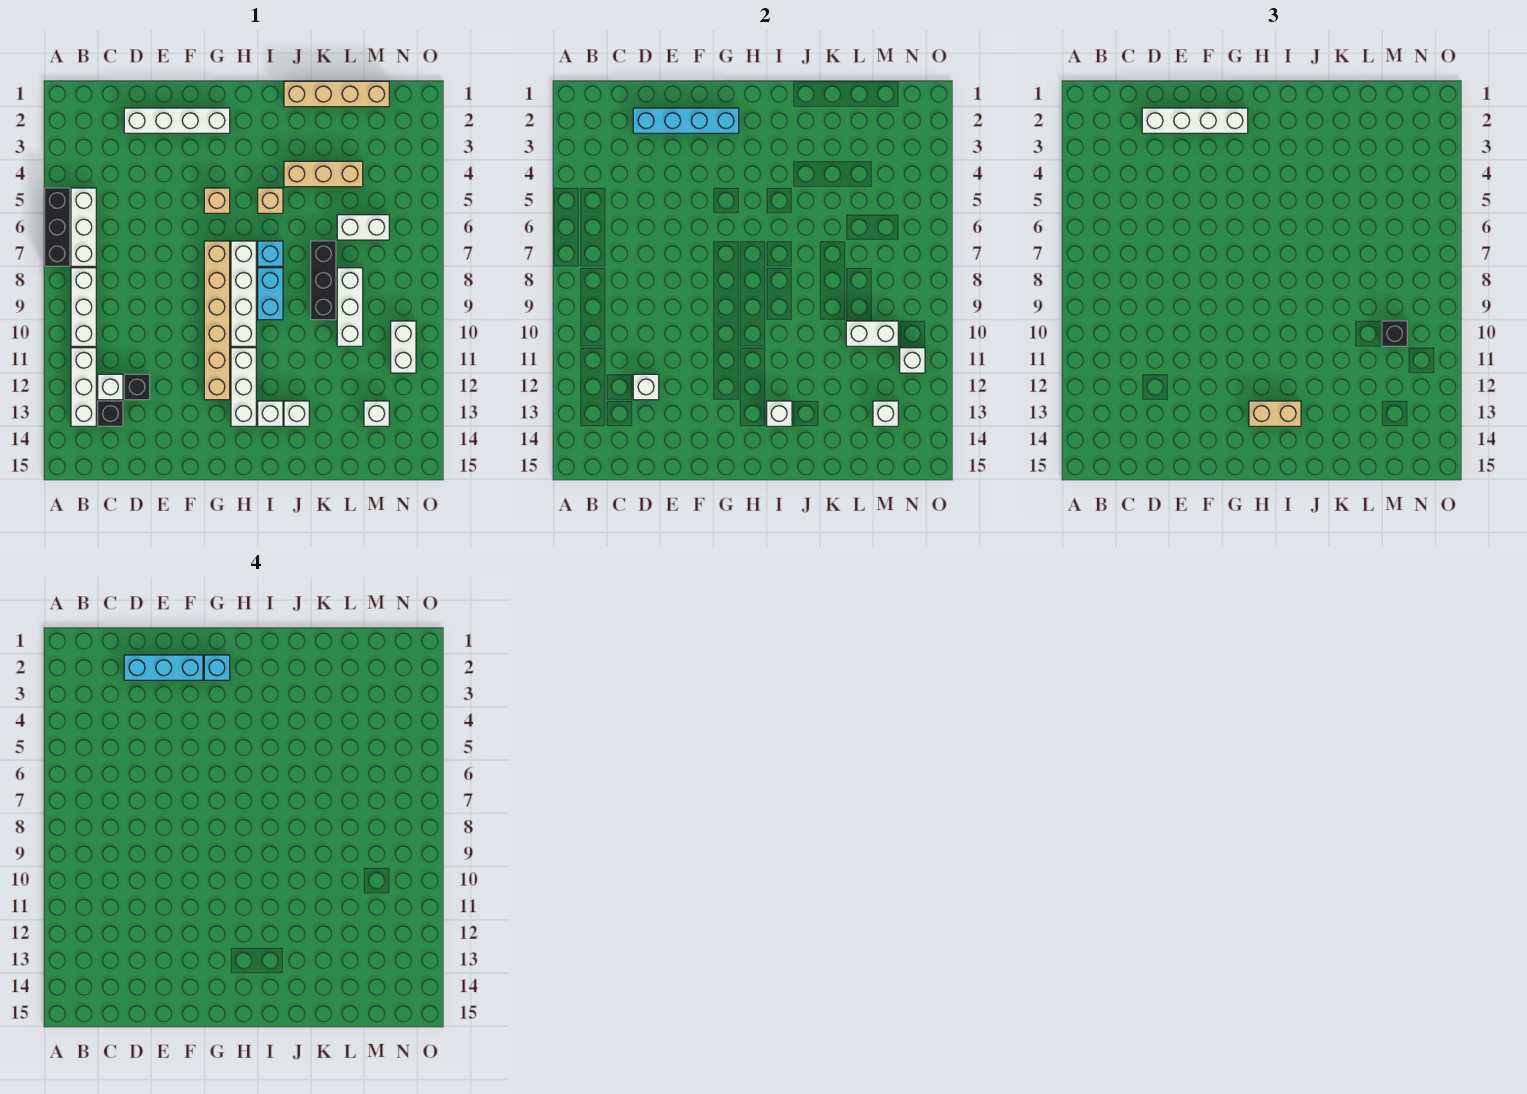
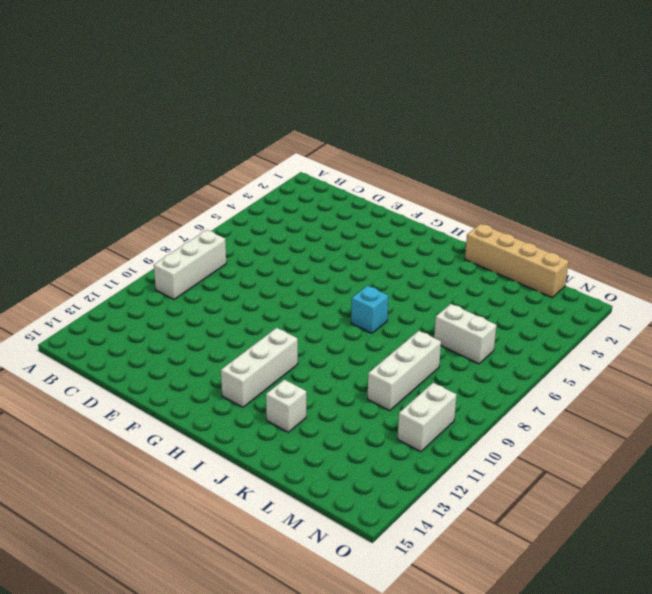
none -> black brick A5:A7 level 1
none -> white brick B5:B7 level 1
none -> white brick B11:B13 level 1
none -> white brick C12 level 1

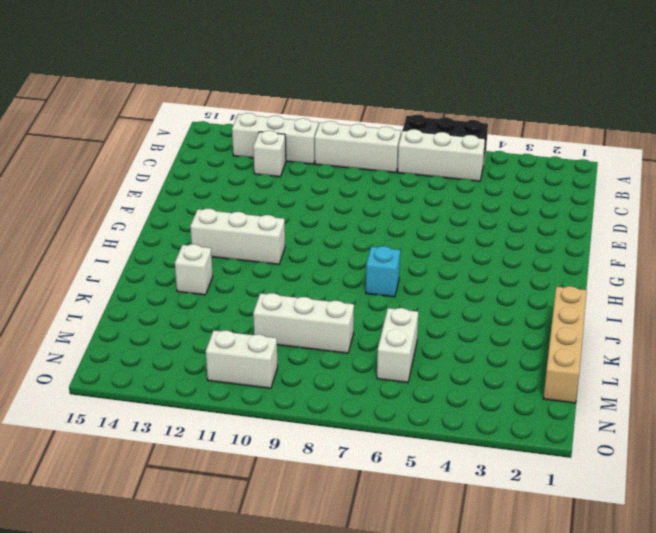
none -> black brick C13 level 1
none -> white brick D2:G2 level 1
none -> black brick D12 level 1
none -> tan brick G5 level 1

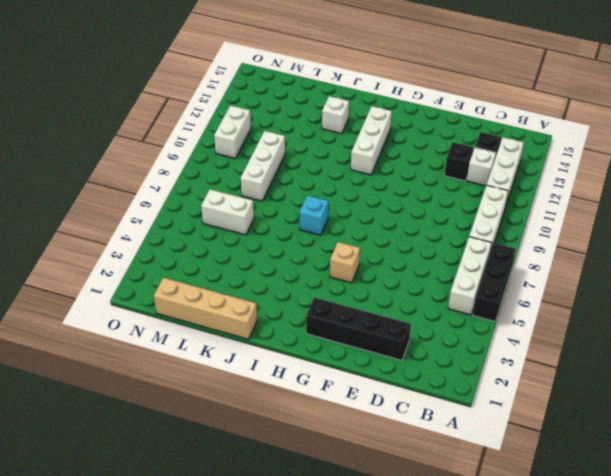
black brick D2:G2 level 1 -> white brick D2:G2 level 1
none -> tan brick G7:G12 level 1
none -> white brick H7:H10 level 1
none -> tan brick I5 level 1
none -> cyan brick I8:I9 level 1

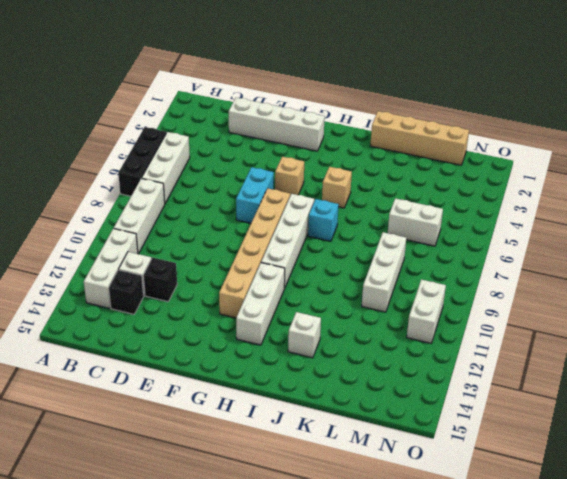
cyan brick F6:F7 level 1 -> cyan brick I8:I9 level 1
none -> white brick I13 level 1
none -> tan brick J4:L4 level 1
none -> black brick K7:K9 level 1
none -> white brick M13 level 1

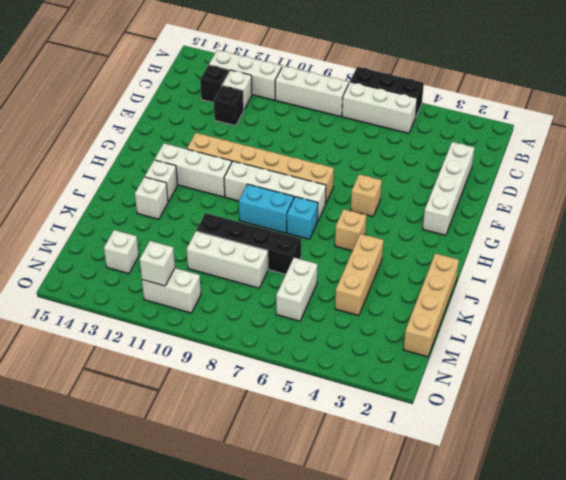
black brick K7:K10 level 1 -> black brick K7:K9 level 1
none -> cyan brick D2:G2 level 2
none -> white brick D12 level 2
none -> white brick I13 level 2
none -> white brick L10:M10 level 2

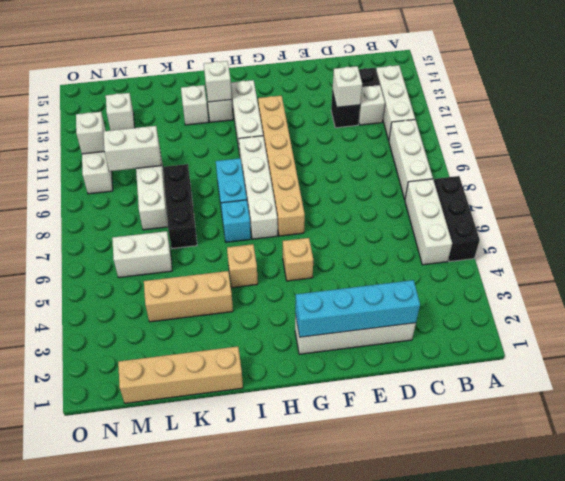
none -> white brick M13 level 2
none -> white brick D2:G2 level 3
none -> tan brick H13:I13 level 3
none -> black brick M10 level 3

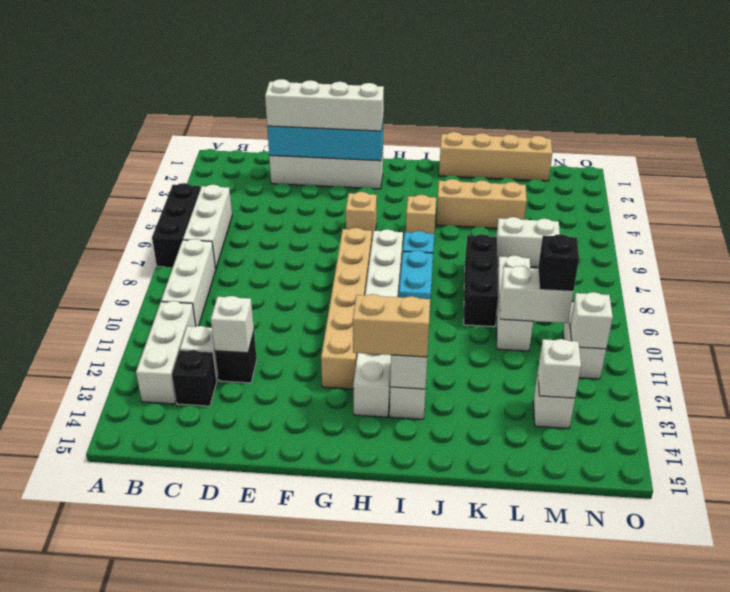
none -> white brick J13 level 1
none -> cyan brick D2:F2 level 4
none -> cyan brick G2 level 4

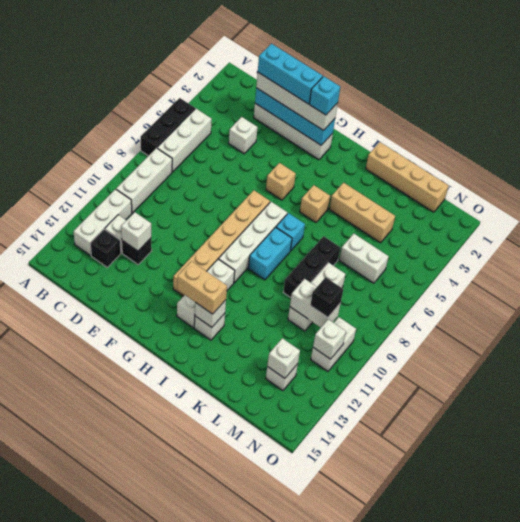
white brick D4 level 1 -> white brick J13 level 1

